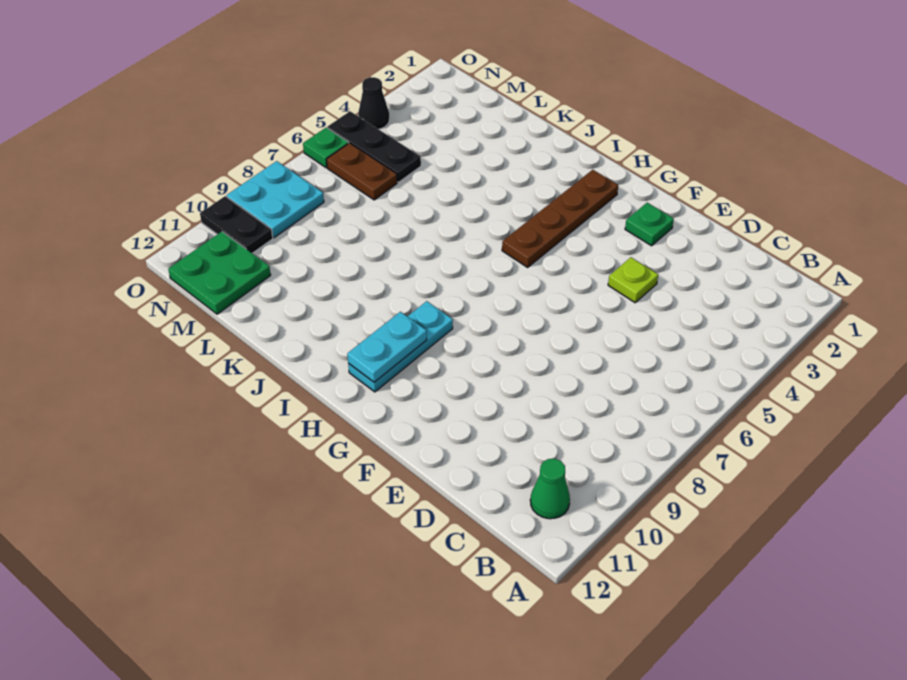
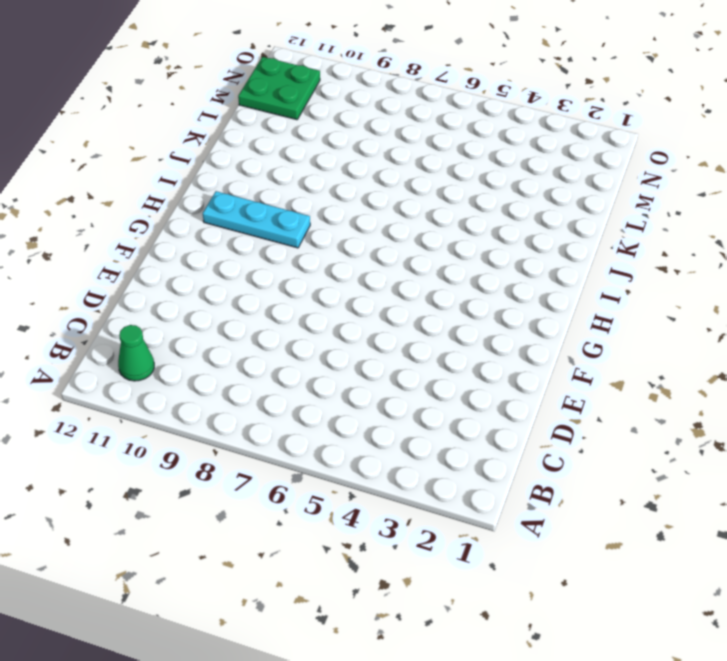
none -> lime plate E4 level 1
none -> green plate F2 level 1
none -> brown plate H2:H5 level 1

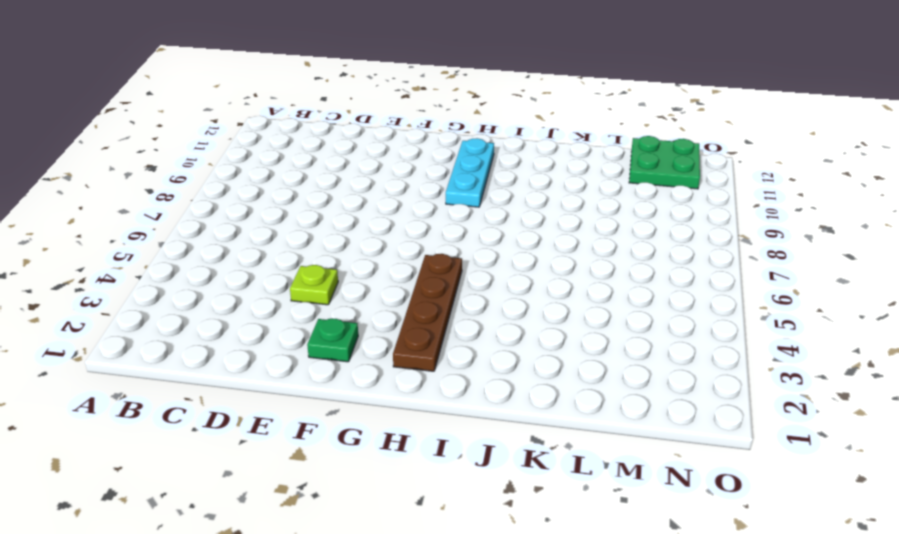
none -> green cone B11 level 1
none -> black plate M5:O5 level 1
none -> brown plate M6:N6 level 1

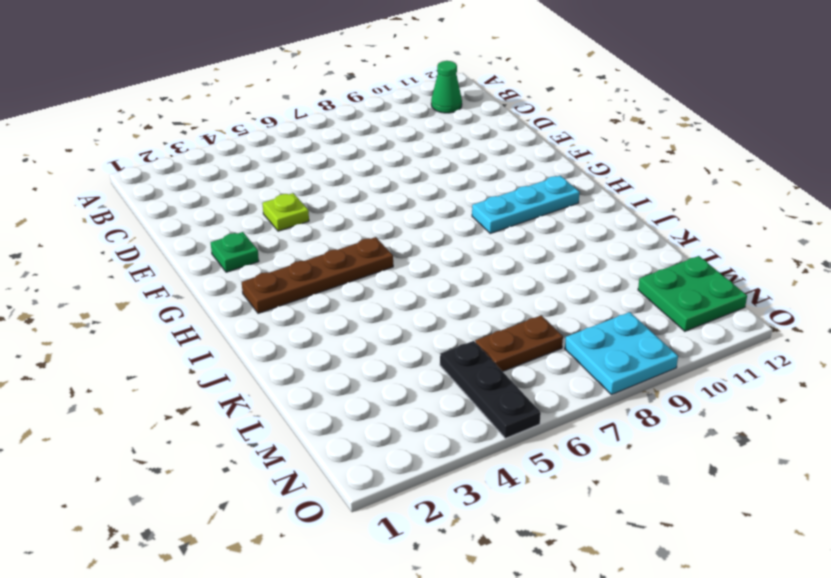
brown plate M6:M7 level 1 -> brown plate M6:N6 level 1
none -> black plate N10:O10 level 1
none -> black cone O4 level 1
none -> green plate O6 level 1

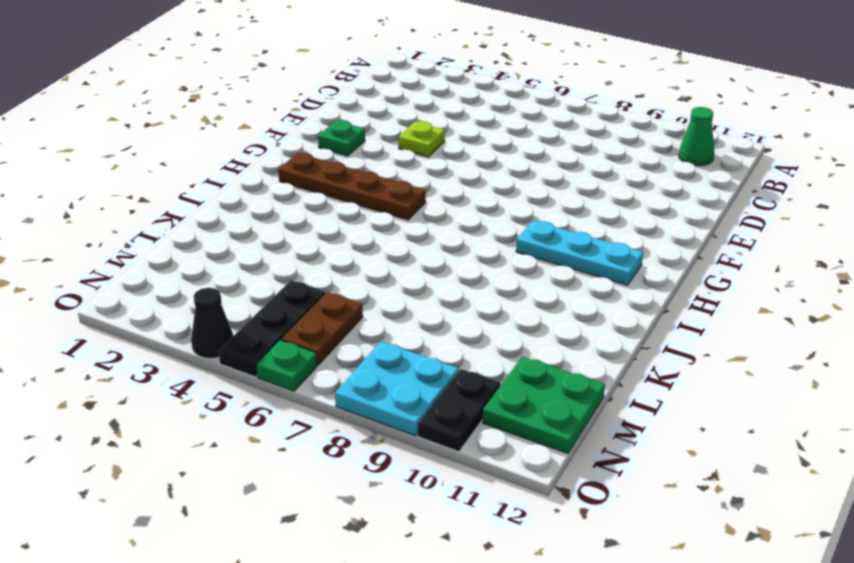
none -> cyan plate H10:H11 level 2

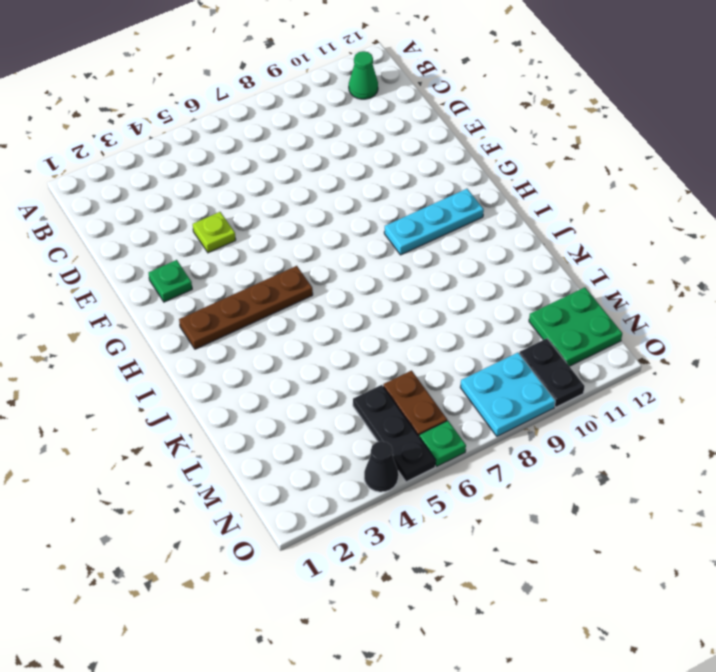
none -> cyan plate H10:H11 level 2

